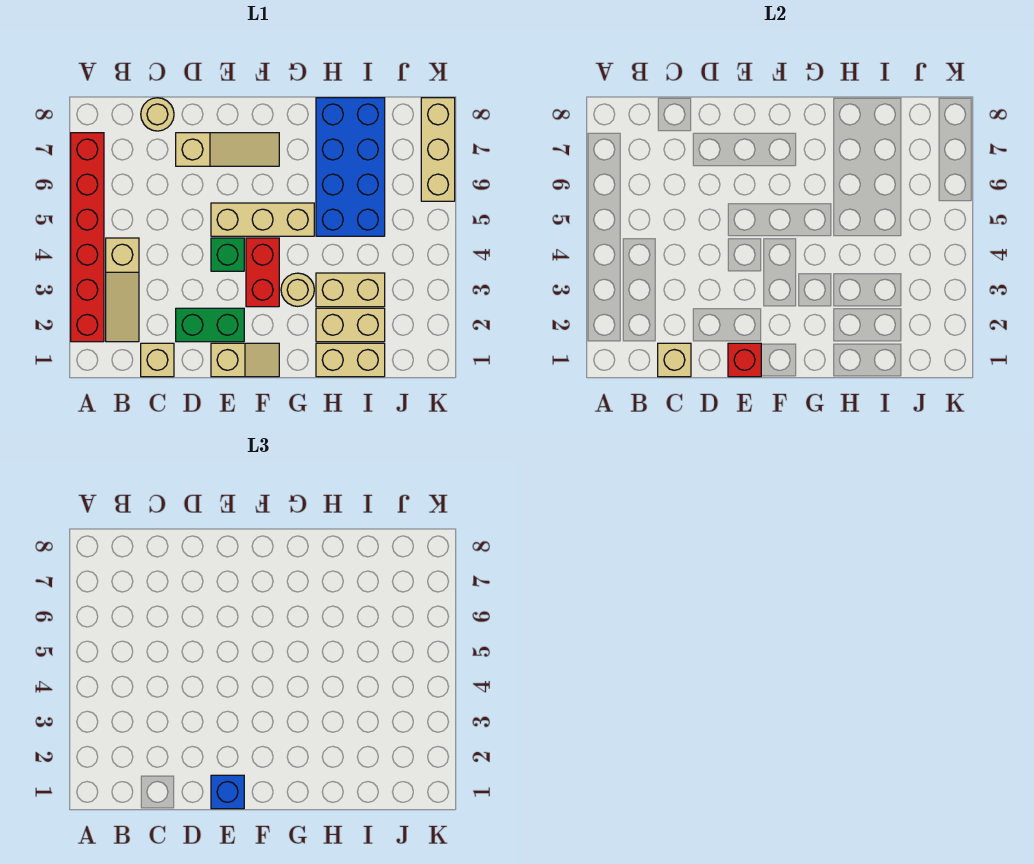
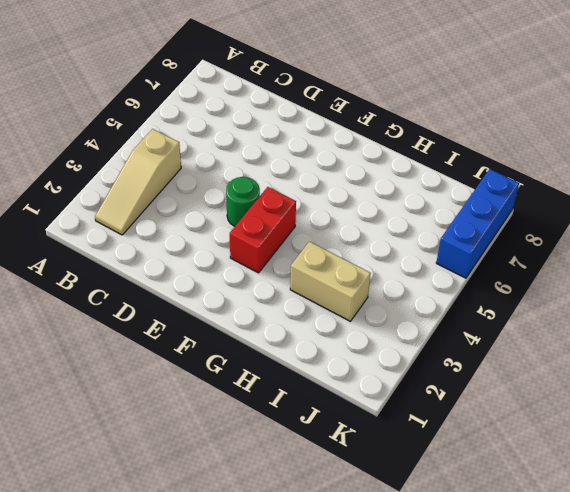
green round brick E4 level 1 -> green brick E4 level 1
blue brick K6:K8 level 1 -> tan brick K6:K8 level 1
none -> red brick A2:A7 level 1
none -> tan brick C1 level 1
none -> tan round brick C8 level 1

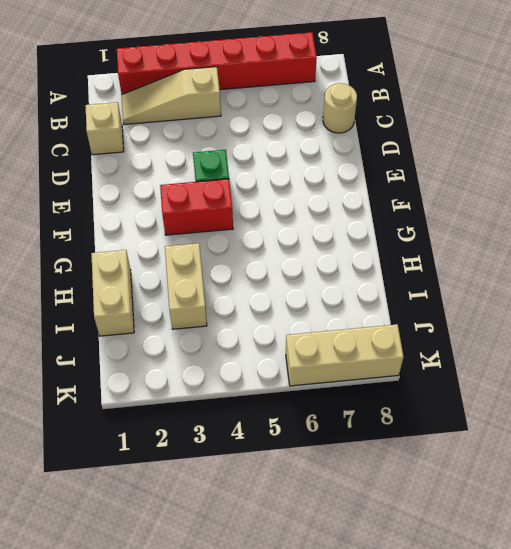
none -> green brick D2:E2 level 1
none -> tan slope D7:F7 level 1 top D
none -> tan slope E1:F1 level 1 top E

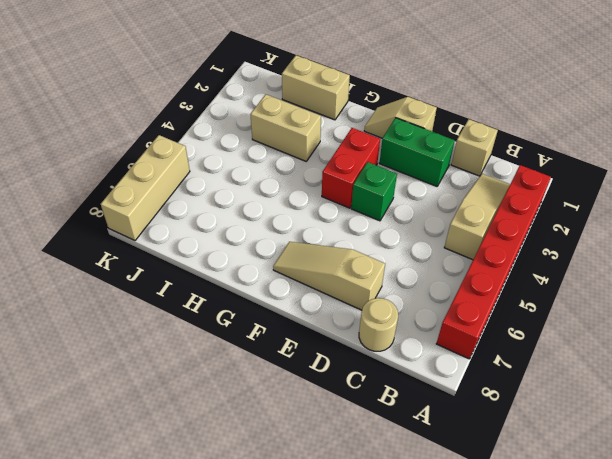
none -> tan brick E5:G5 level 1
none -> tan round brick G3 level 1
none -> tan brick H2:I2 level 1

